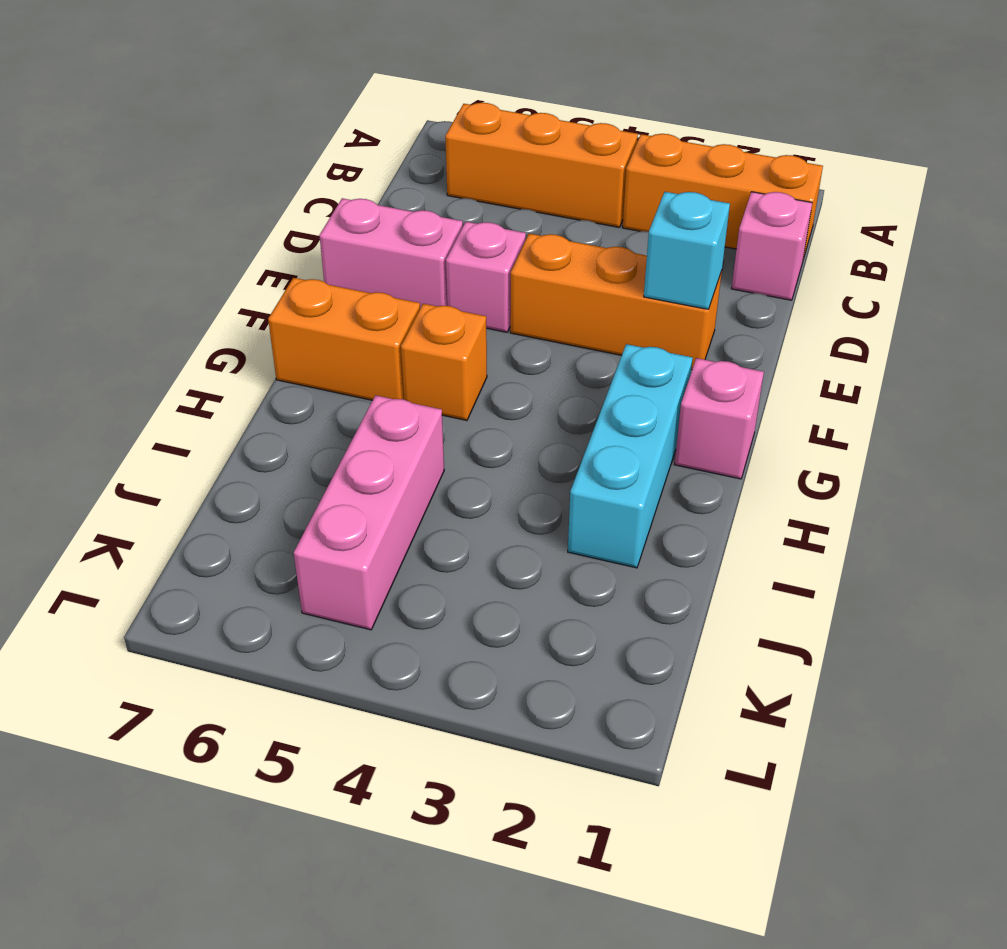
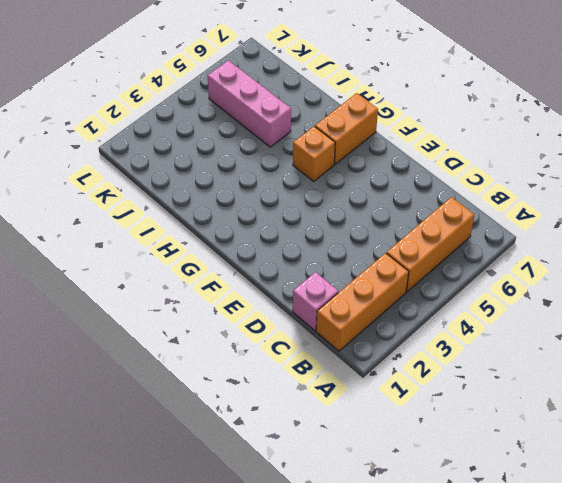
none -> orange brick E2:E4 level 1
none -> pink brick E5 level 1
none -> pink brick E6:E7 level 1

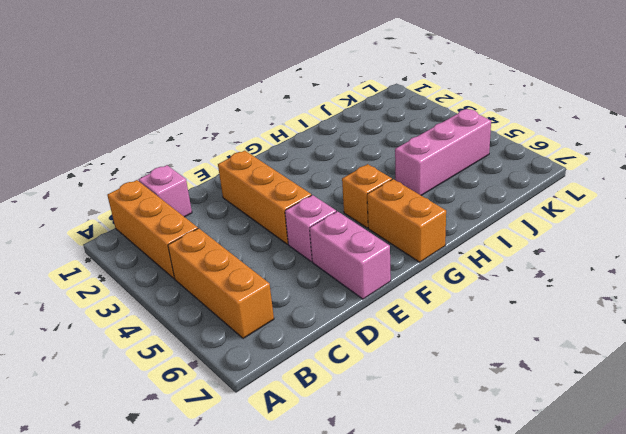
none -> pink brick G1 level 1
none -> cyan brick G2:I2 level 1
none -> cyan brick E2 level 2

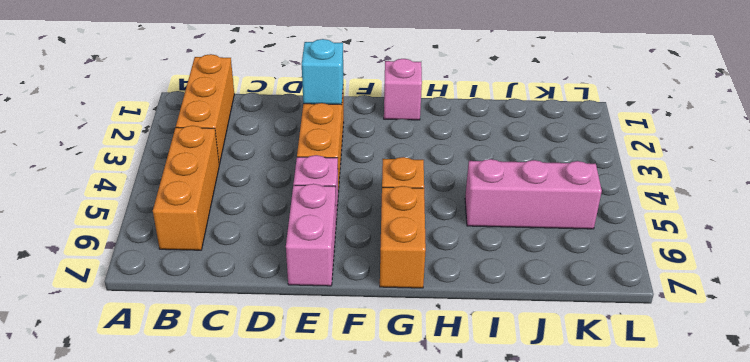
none -> pink brick C1 level 1
none -> cyan brick G2:I2 level 1

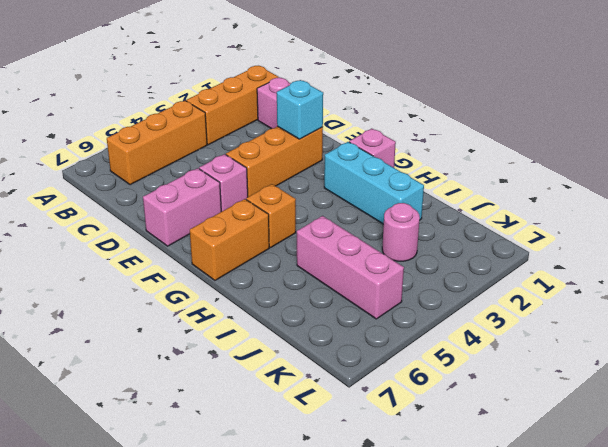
pink round brick J3 level 1 -> none

